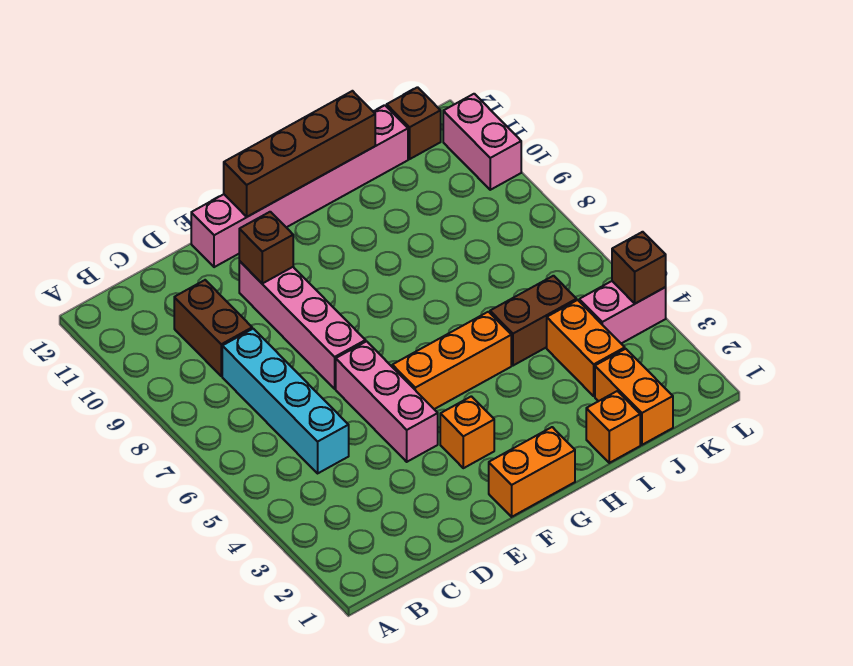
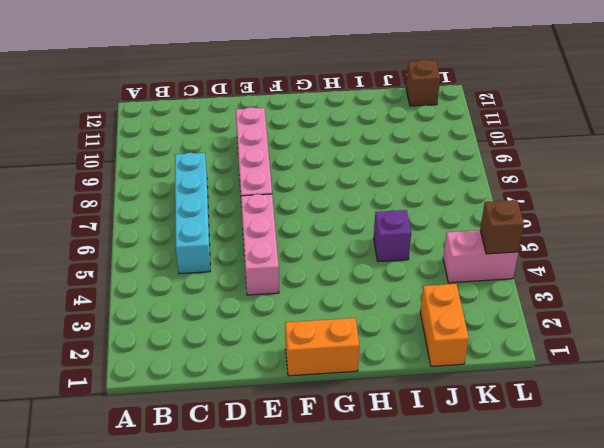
purple brick I5 level 1 -> brown brick I5:J5 level 1
none -> brown brick C9:C10 level 1
none -> pink brick E12:J12 level 1
none -> orange brick F3 level 1

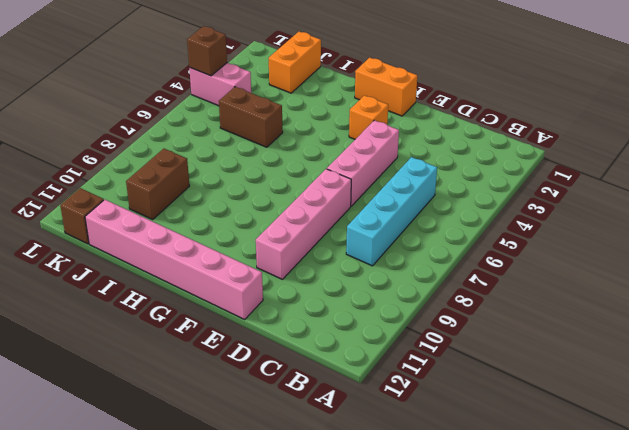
brown brick J9:J10 level 1 -> brown brick C9:C10 level 1
none -> orange brick F5:H5 level 1
none -> orange brick I1 level 1
none -> orange brick J3:J4 level 1

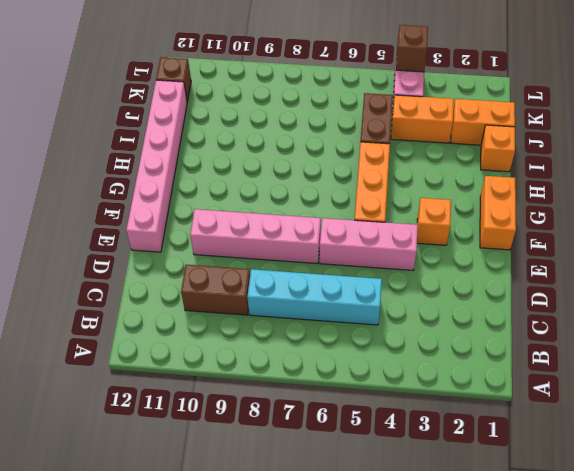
none -> pink brick L10:L11 level 1
none -> brown brick E10 level 2
none -> brown brick F12:I12 level 2

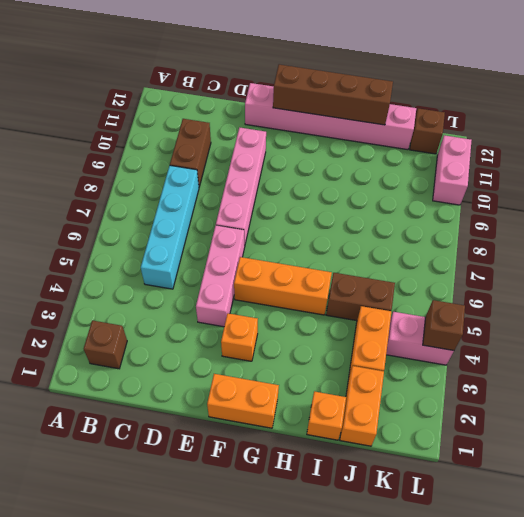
brown brick B2 level 1 -> brown brick E10 level 2

